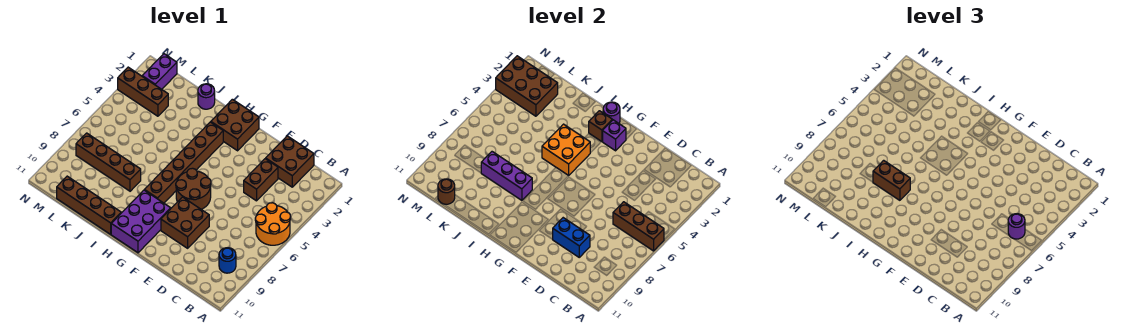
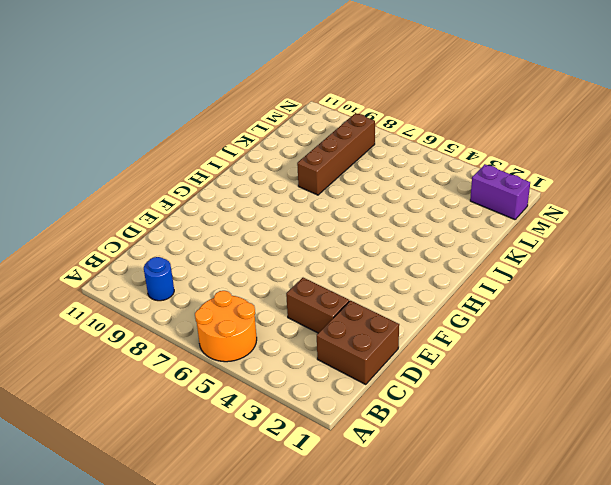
none -> brown brick E8:F9 level 1
none -> brown round brick F6:G7 level 1
none -> brown brick G1:H2 level 1

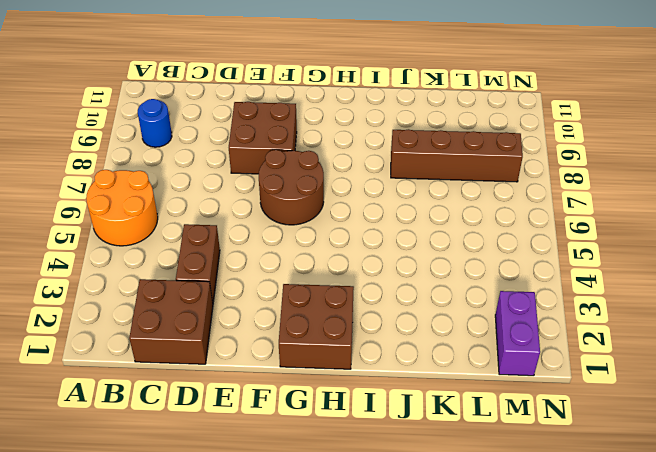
none -> purple brick G9:H11 level 1
none -> brown brick H3:H8 level 1
none -> brown brick I11:L11 level 1

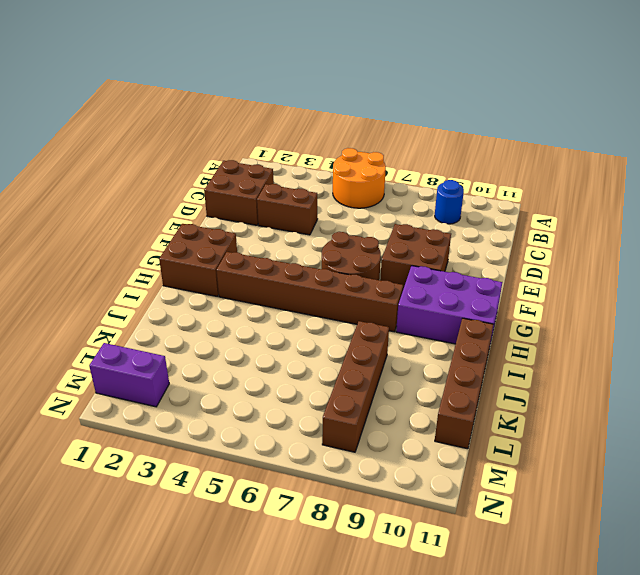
none -> purple round brick J1 level 1
none -> brown brick L3:N3 level 1
none -> brown brick A6:C6 level 2

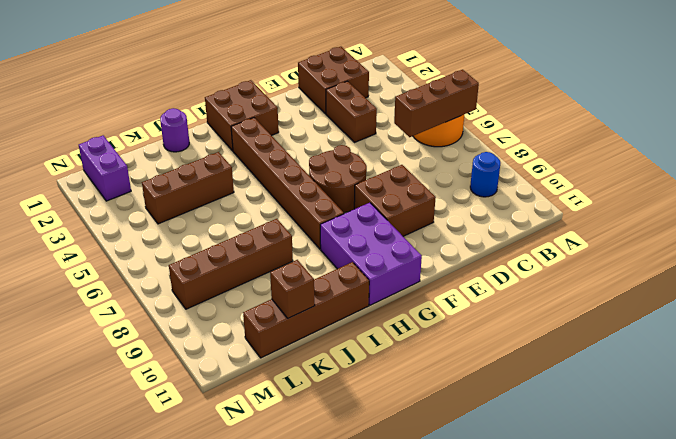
brown brick J4:L4 level 1 -> brown brick L3:N3 level 1
brown brick K11 level 2 -> brown brick H2 level 2
none -> blue brick D9:E9 level 2
none -> purple brick G2 level 2
none -> purple round brick H1 level 2

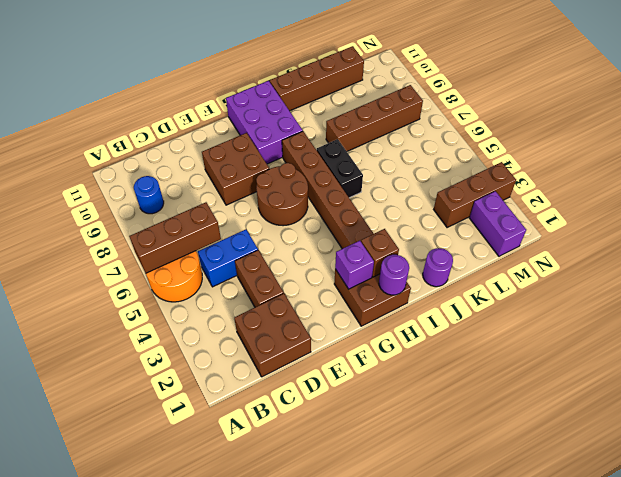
blue brick C5:D5 level 1 -> blue brick D9:E9 level 2
black brick I6:I7 level 1 -> none
none -> orange brick H4:I5 level 2
none -> purple brick I8:K8 level 2
none -> brown brick L2:N3 level 2

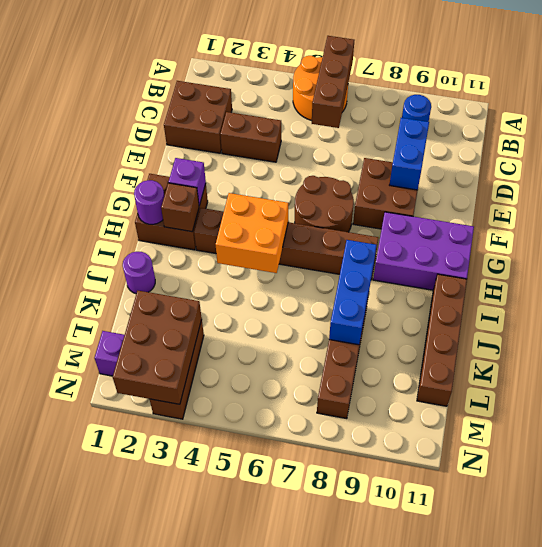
blue brick I8:K8 level 2 -> purple brick I8:K8 level 2
none -> brown round brick L11 level 2
none -> purple round brick B6 level 3
none -> brown brick I8:J8 level 3

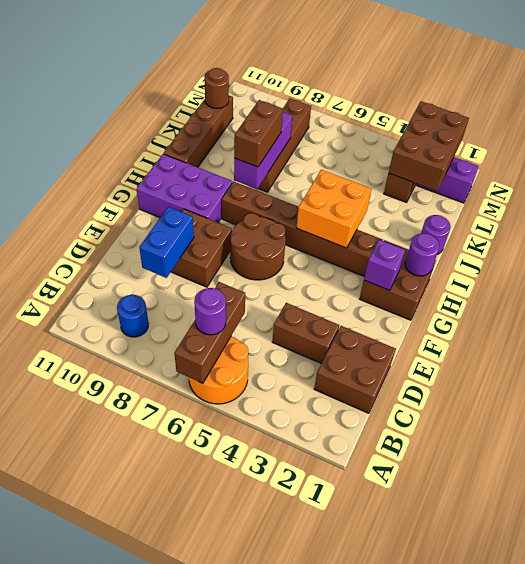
none -> brown brick H2 level 2

